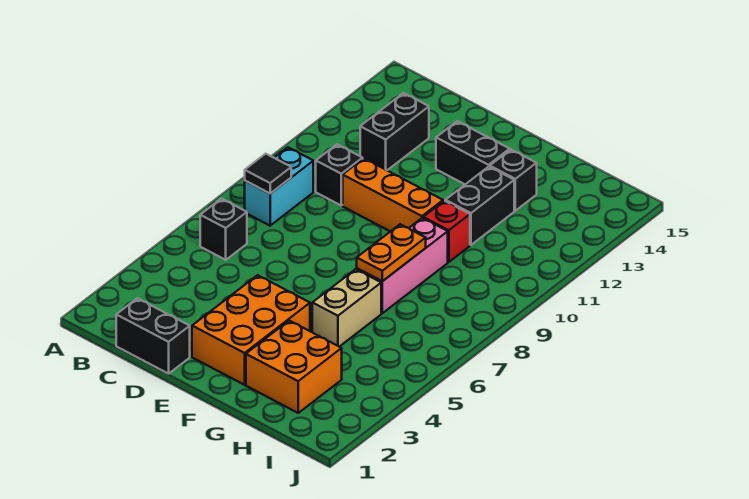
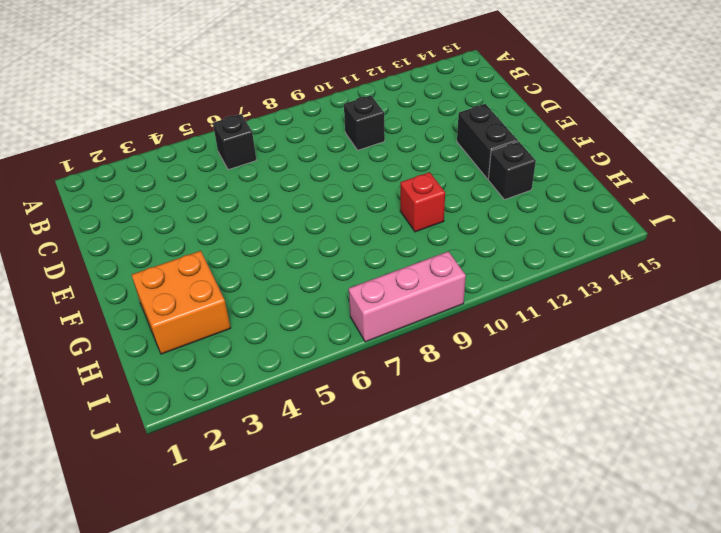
pink brick J7:J9 level 1 -> pink brick G7:G9 level 1
none -> cyan brick B8:B9 level 1
none -> black brick C1:D1 level 1
none -> black brick C12:C13 level 1

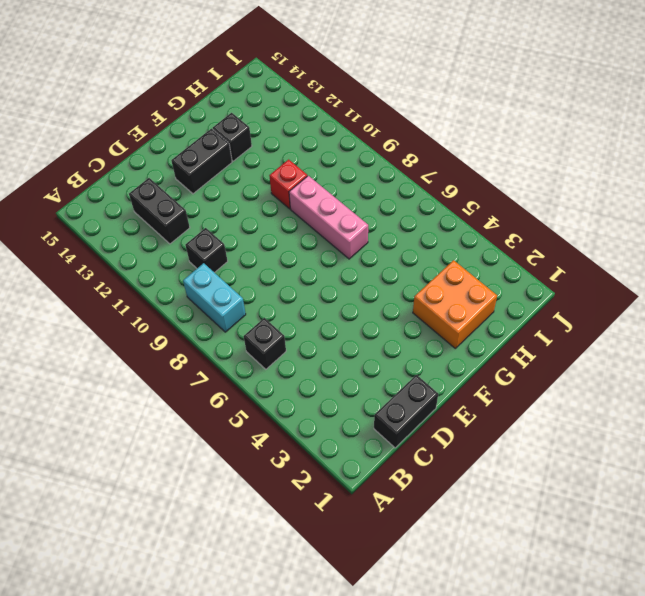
none -> orange brick D10:F10 level 1
none -> orange brick E2:F4 level 1
none -> tan brick G5:G6 level 1

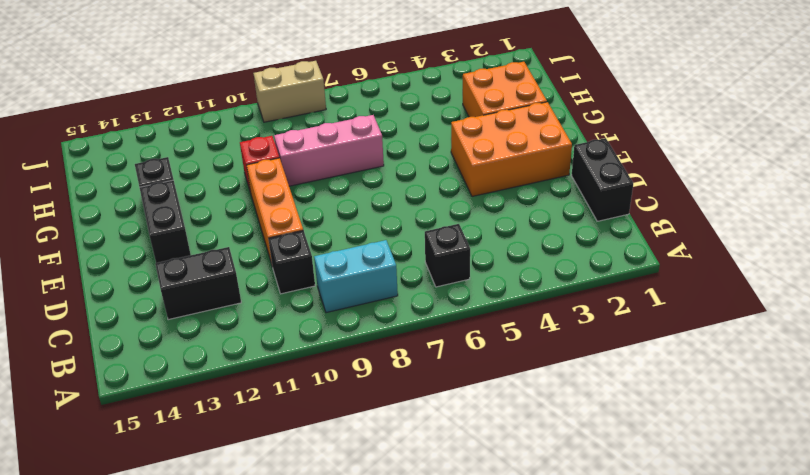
tan brick J8:J9 level 1 -> tan brick G5:G6 level 1
none -> black brick G11:G12 level 1
none -> black tile B8 level 2
none -> orange plate G7:G8 level 2

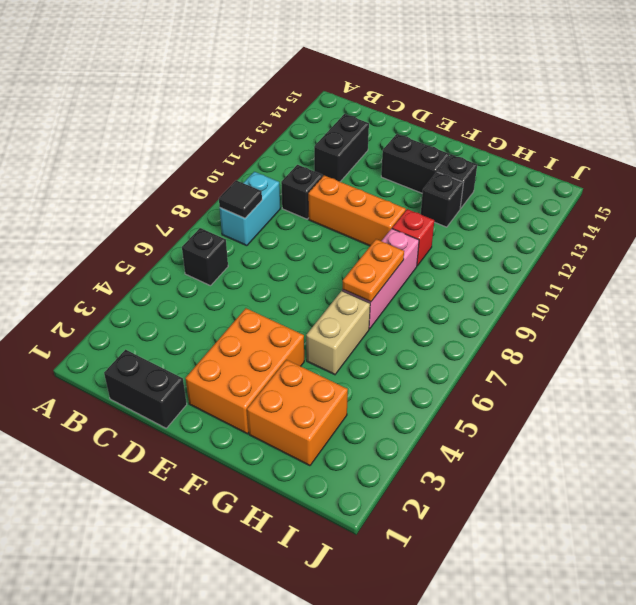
black brick G12 level 1 -> black brick G11:G12 level 1

